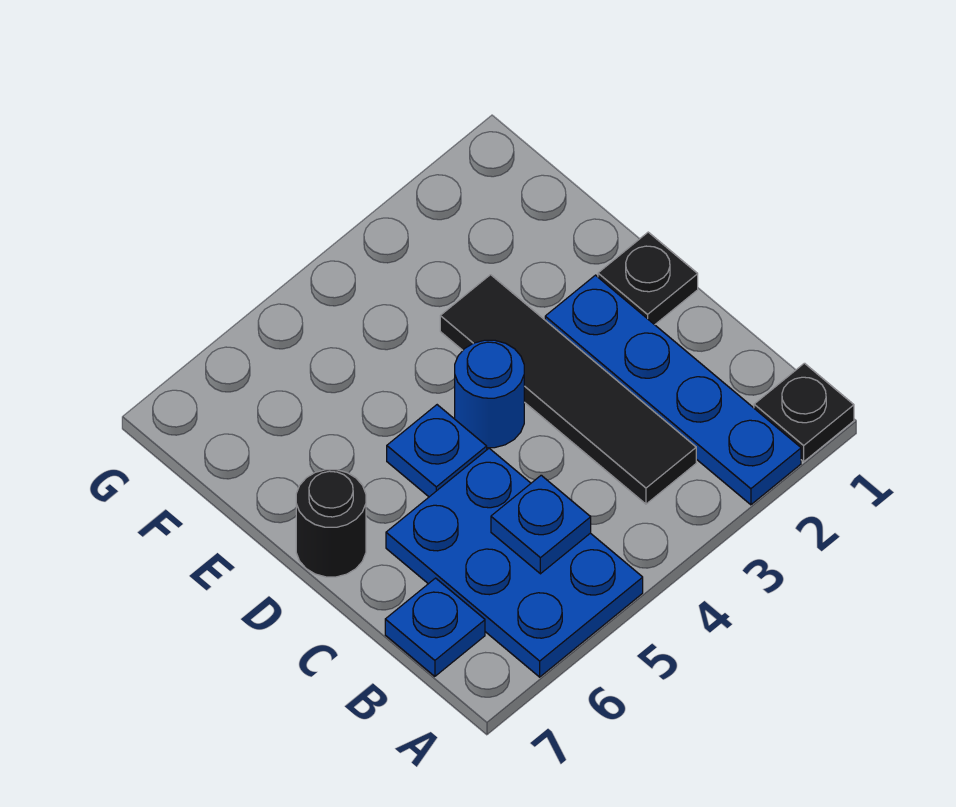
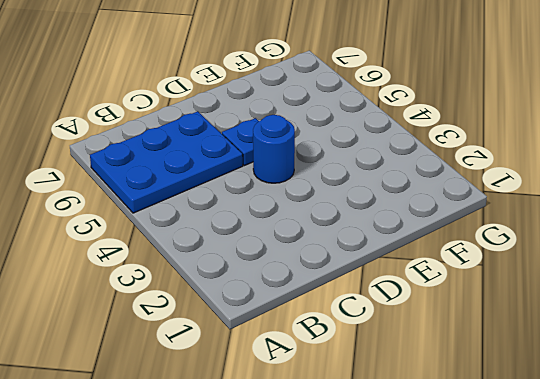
none -> black plate A1 level 1
none -> blue plate A2:D2 level 1

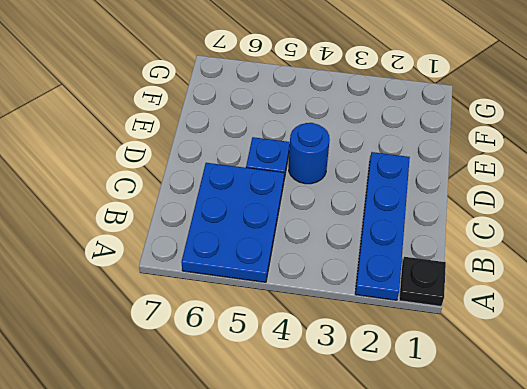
none -> black tile B3:E3 level 1
none -> blue plate B7 level 1

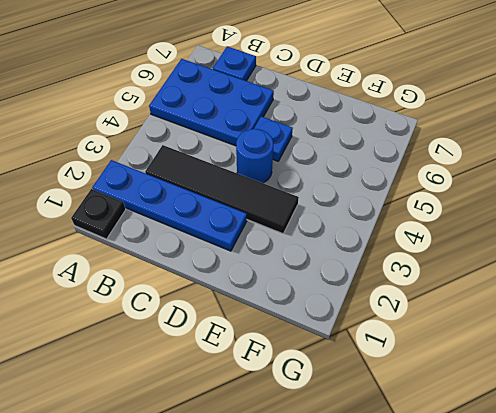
none -> black plate D1 level 1
none -> black round brick D7 level 1

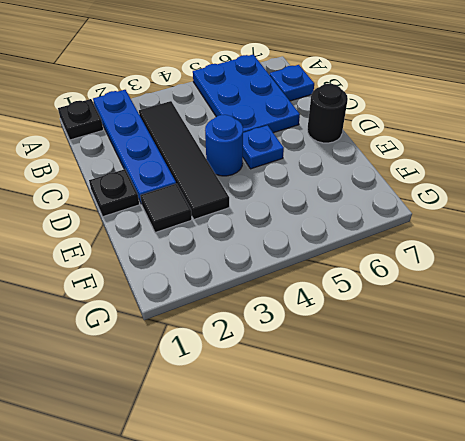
black tile E2 level 1 -> none
none -> blue plate B5 level 2

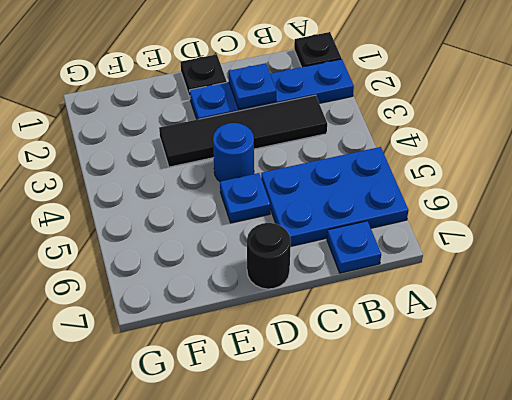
blue plate C2 level 2 -> blue plate B5 level 2

